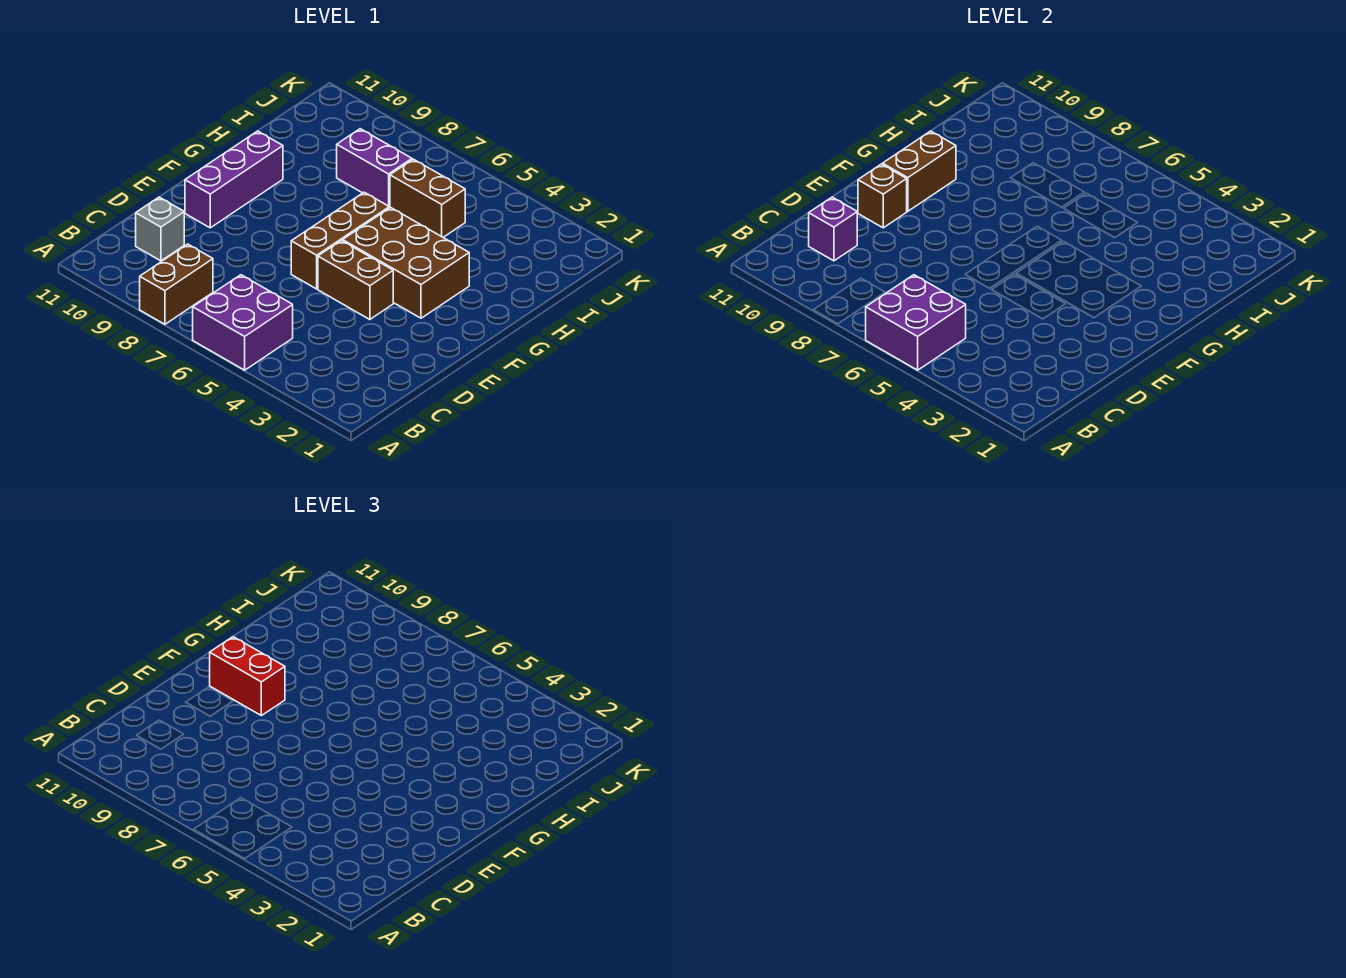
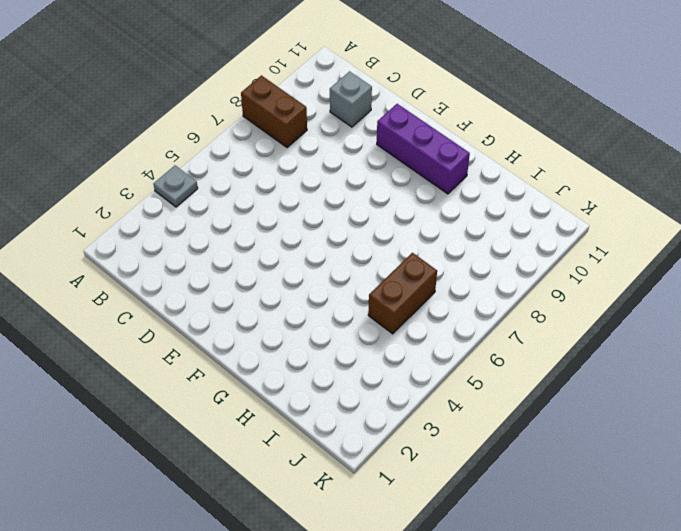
grey plate A4 level 1 -> none
none -> purple brick A5:B6 level 1
none -> brown brick E4:E5 level 1
none -> brown brick E6:G6 level 1

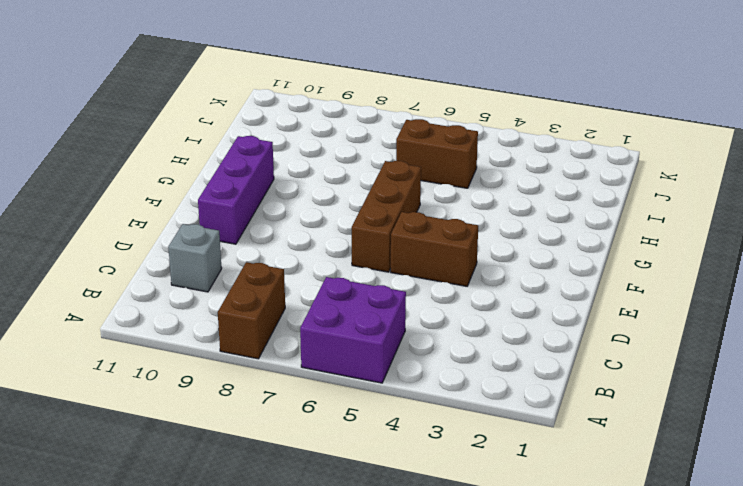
none -> brown brick F3:G5 level 1
none -> purple brick I7:I8 level 1
none -> purple brick A5:B6 level 2

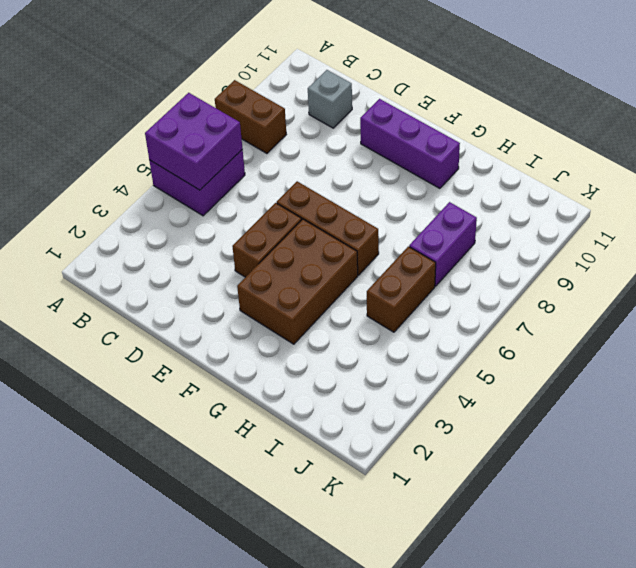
none -> purple brick C10 level 2
none -> brown brick E10 level 2
none -> brown brick F10:G10 level 2

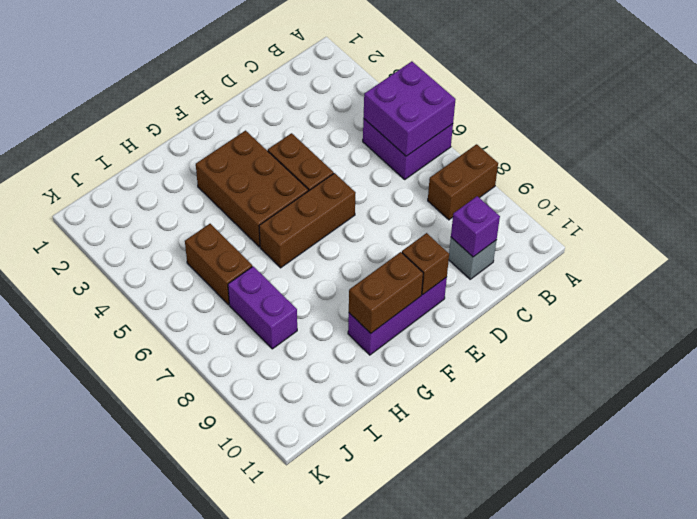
none -> red brick F9:F10 level 3

